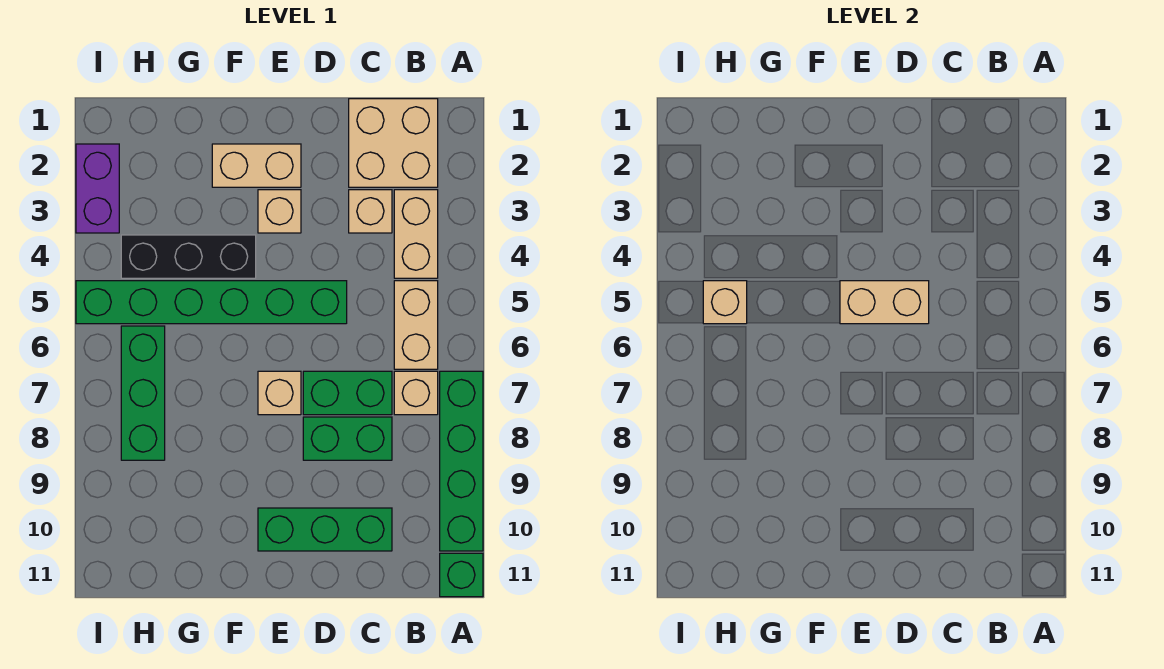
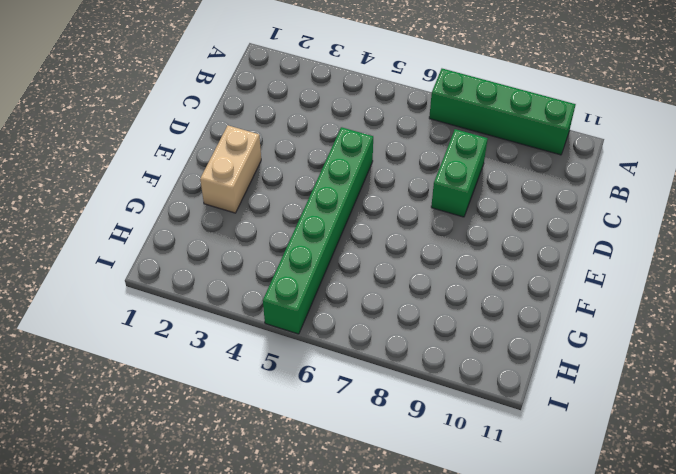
none -> green brick A11 level 1
none -> tan brick B1:C2 level 1
none -> tan brick B3:B4 level 1

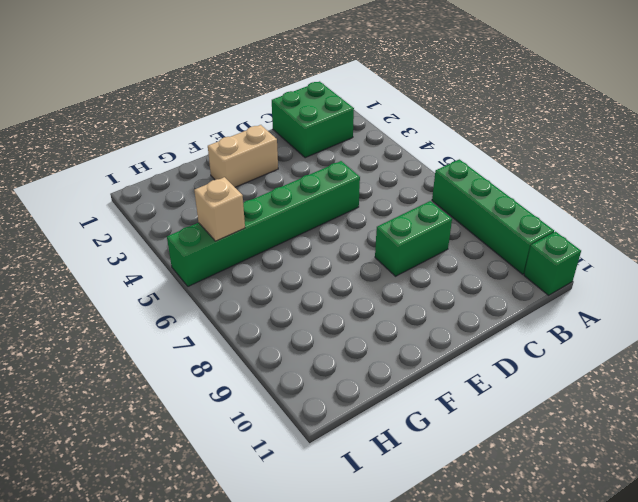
green brick B1:C2 level 1 -> tan brick B1:C2 level 1
none -> tan brick B3:B4 level 1
none -> tan brick B5:B6 level 1
none -> tan brick B7 level 1

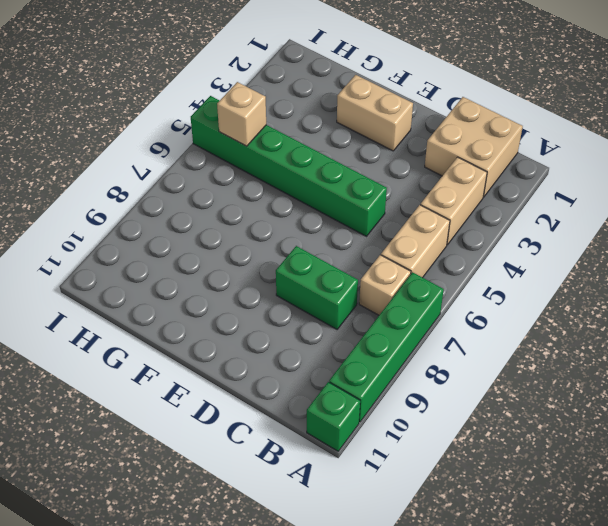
none -> tan brick C3 level 1
none -> green brick C7:D7 level 1
none -> green brick C10:E10 level 1

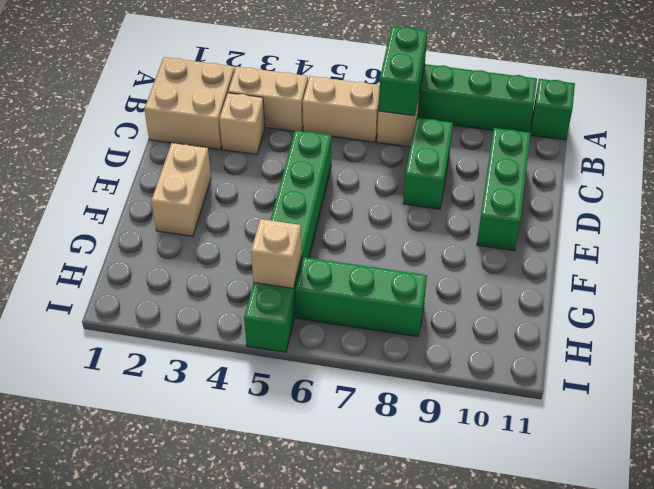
green brick A7:B7 level 2 -> green brick C7:D7 level 1
none -> tan brick E3 level 1
none -> tan brick E7 level 1
none -> black brick F4:H4 level 1

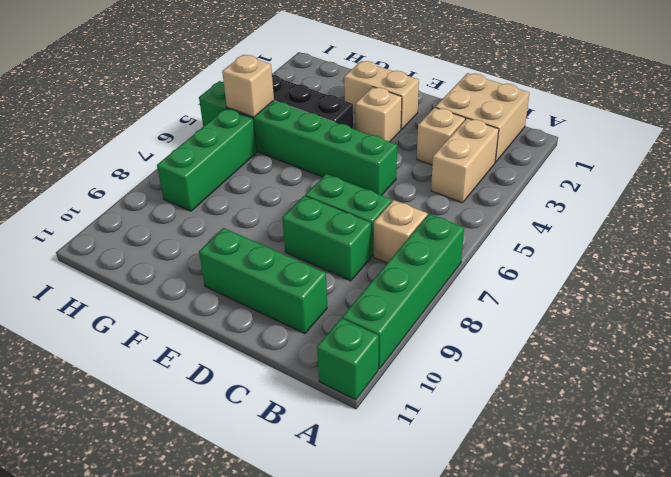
none -> tan brick B5:B6 level 1
none -> tan brick E7 level 1
none -> purple brick I2:I3 level 1

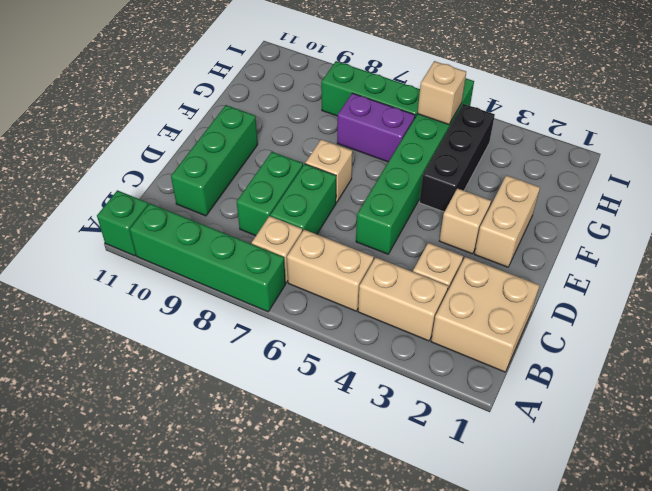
purple brick G6:G7 level 1 -> purple brick I2:I3 level 1
none -> tan brick D5:E5 level 2

